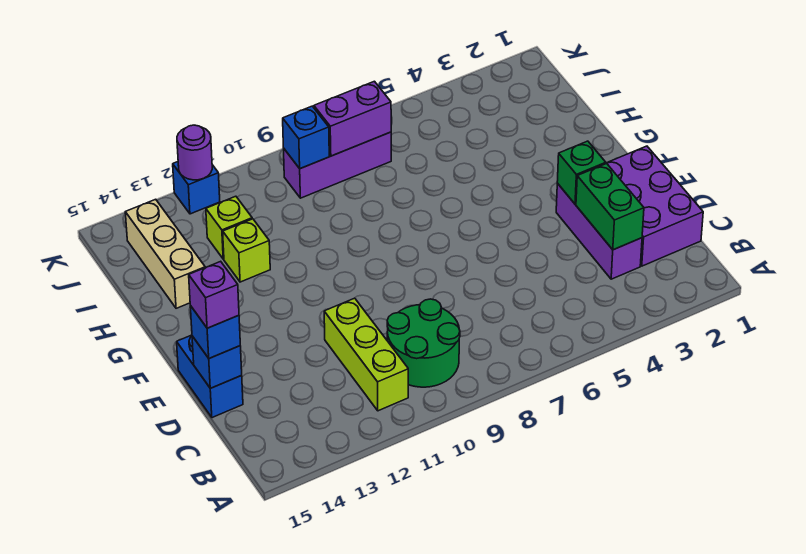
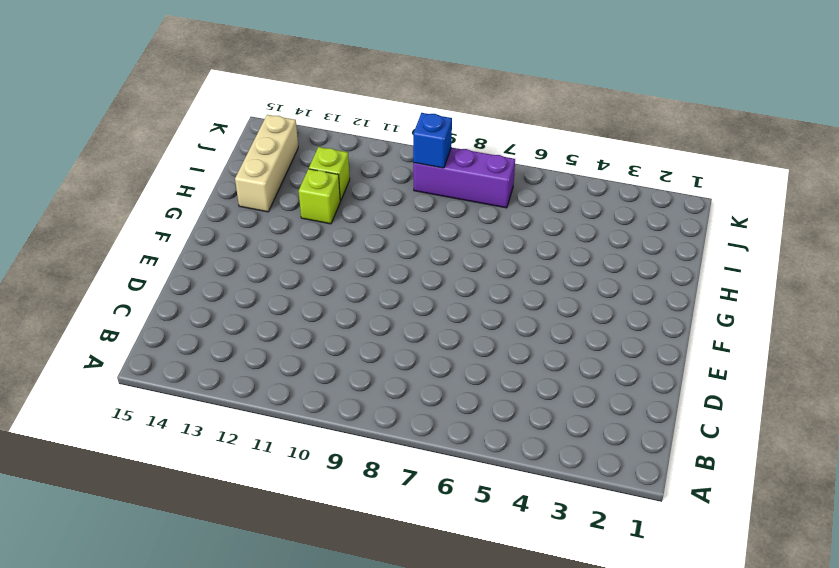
none -> green round brick B9:C10 level 1
none -> lime brick B11:D11 level 1
none -> purple brick C1:E2 level 1

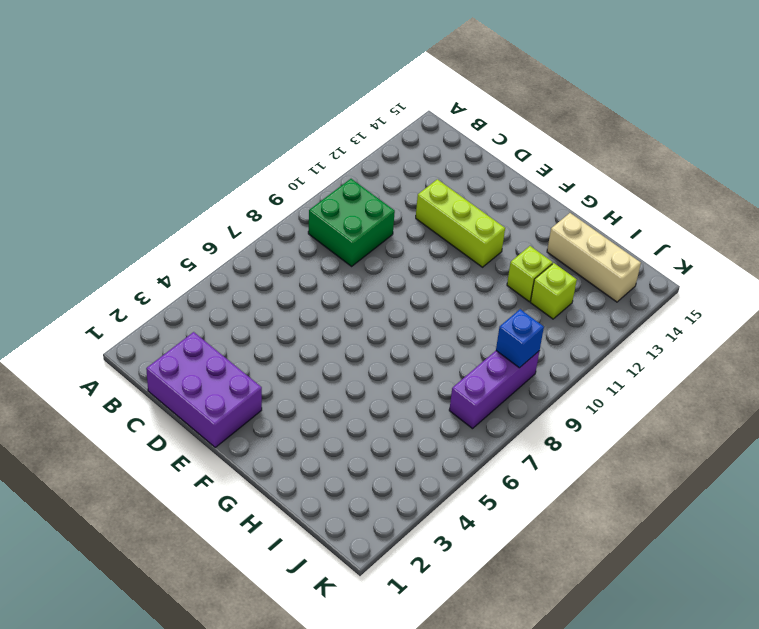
green brick B9:C10 level 1 -> green round brick B9:C10 level 1
lime brick D12:F12 level 1 -> lime brick B11:D11 level 1
none -> purple brick C3:E3 level 1
none -> blue brick D15:E15 level 1
none -> blue brick K12 level 1

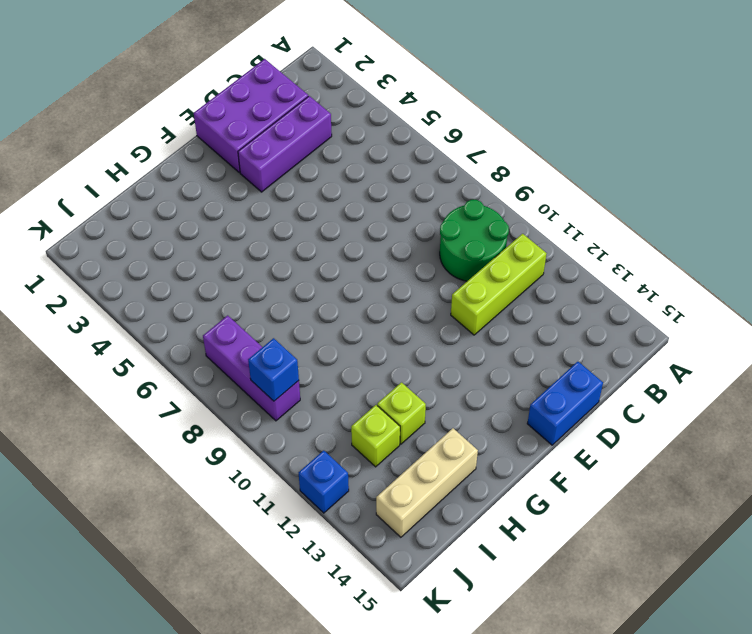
none -> green brick C3:D3 level 2
none -> blue brick D15 level 2
none -> green brick E3 level 2

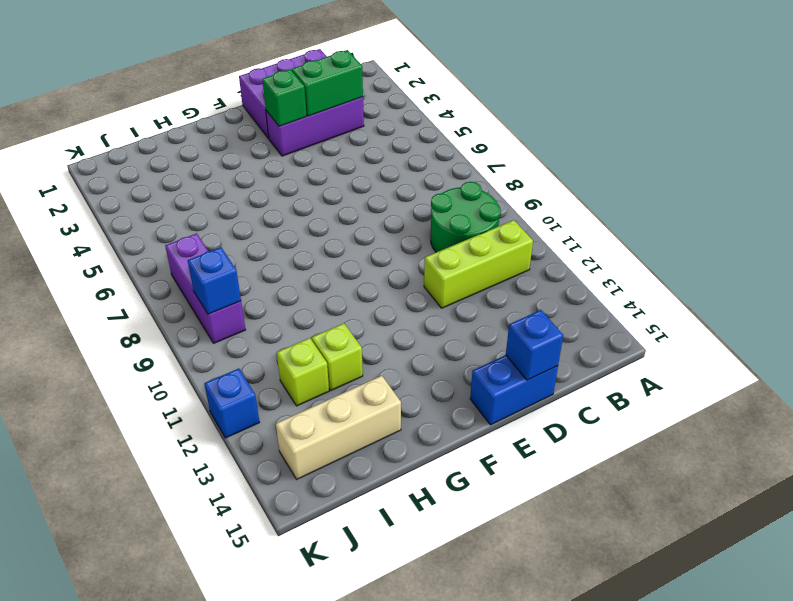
none -> purple brick J7:J8 level 2
none -> purple round brick K12 level 2
none -> blue brick D15 level 3

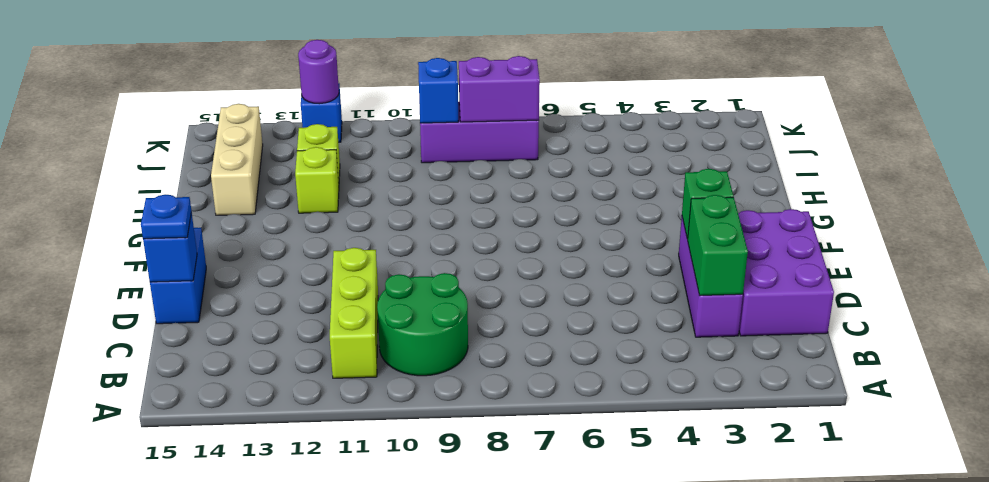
blue plate D15 level 3 -> blue brick D15 level 3
none -> purple brick D15 level 4

